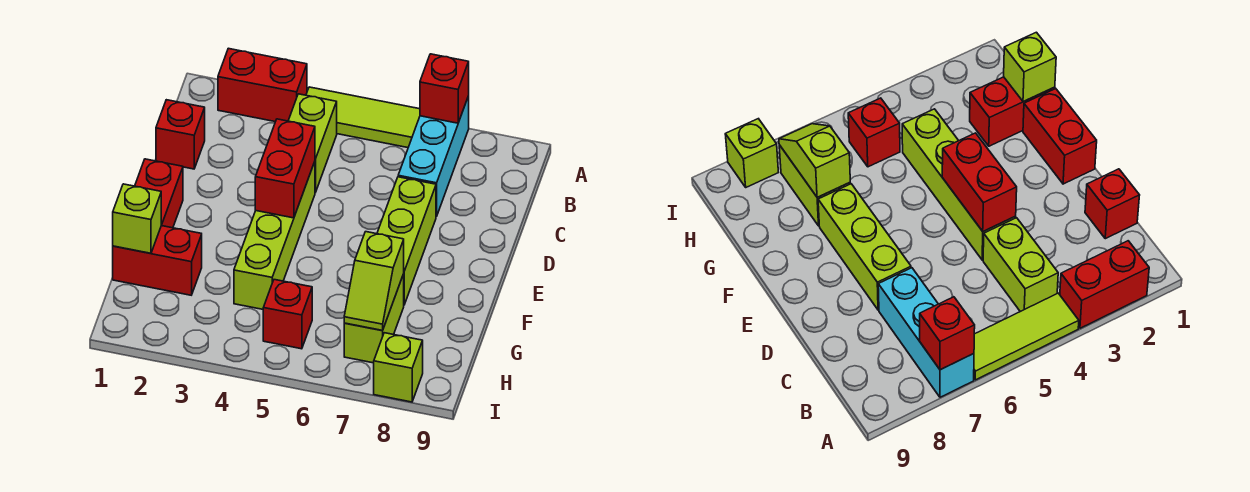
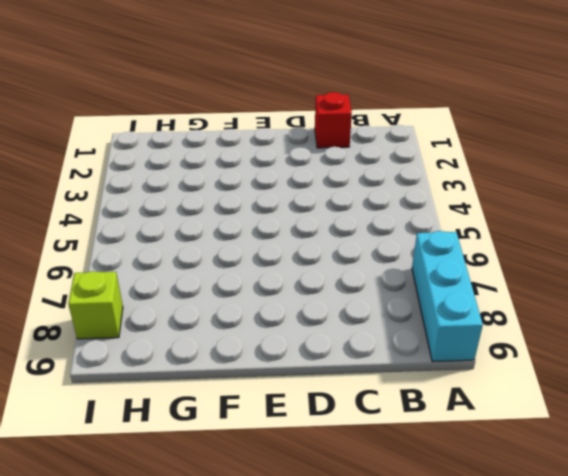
cyan brick A7:A9 level 1 -> cyan brick A7:C7 level 1
none -> red brick A2:A3 level 1
none -> lime tile A4:A6 level 1
none -> lime brick B4:C4 level 1

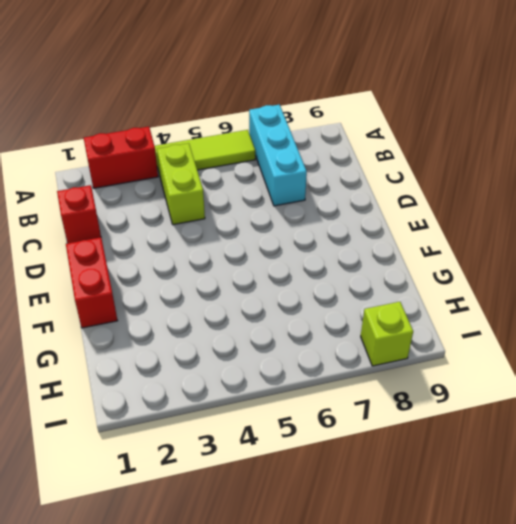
none -> lime brick D4:G4 level 1
none -> lime brick D7:F7 level 1
none -> red brick G1:G2 level 1

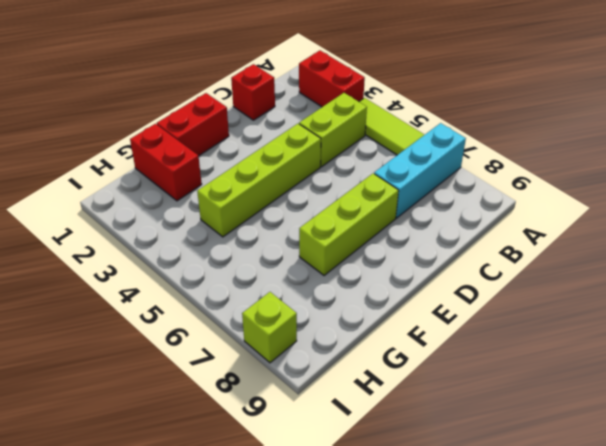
none -> lime brick G7:H7 level 1
none -> red brick H5 level 1
none -> red brick A7 level 2

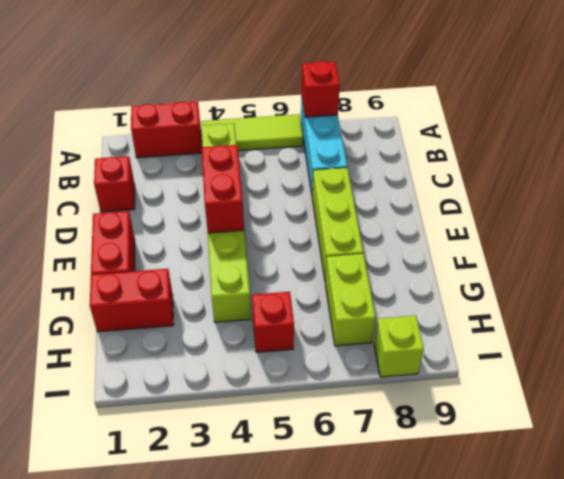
none -> lime brick G1 level 2
none -> lime slope G7:H7 level 2 top G

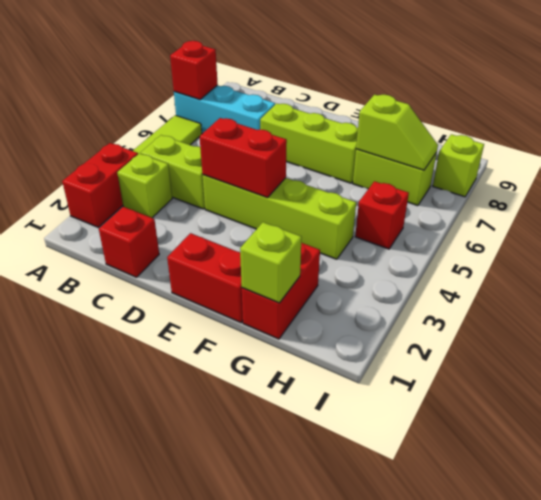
lime brick B3 level 1 -> none

